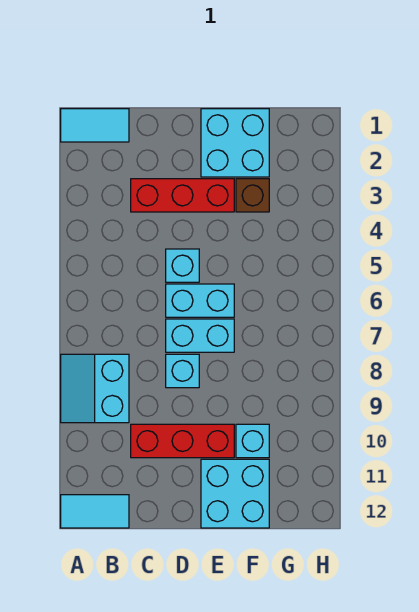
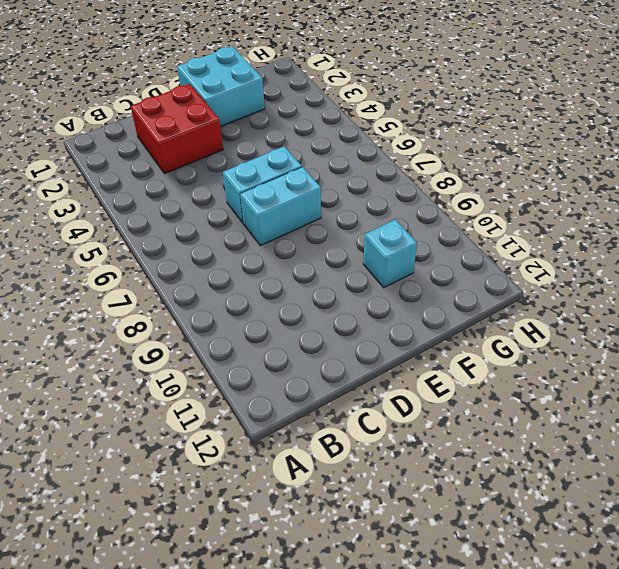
red brick C2:D3 level 1 -> red brick C3:E3 level 1
none -> cyan tile A1:B1 level 1
none -> cyan slope A8:B9 level 1 top B
none -> cyan tile A12:B12 level 1

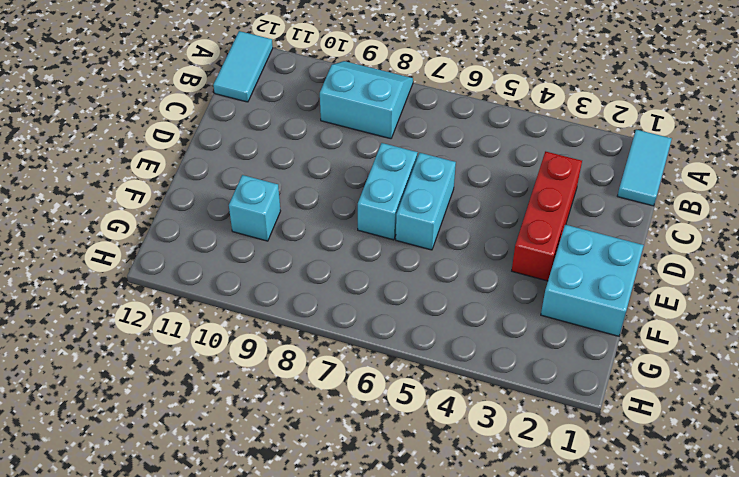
none -> red brick C10:E10 level 1
none -> cyan brick D5 level 1
none -> cyan brick D8 level 1

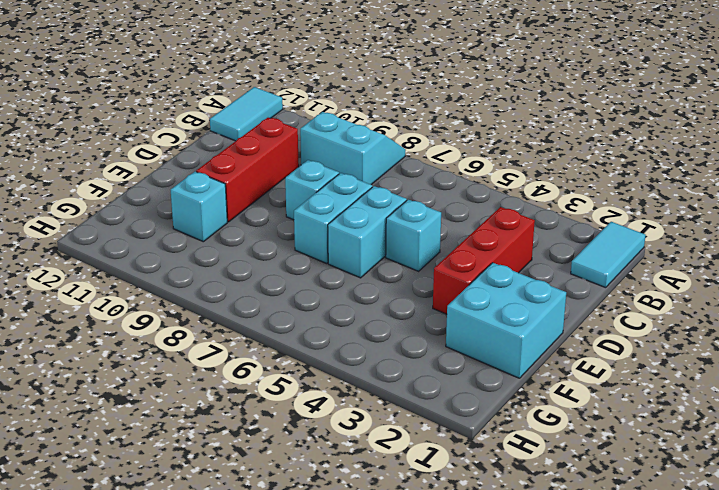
none -> cyan brick E11:F12 level 1
none -> brown brick F3 level 1

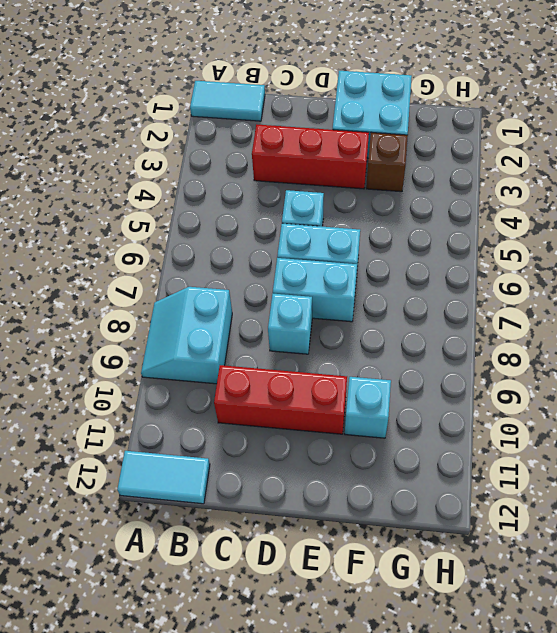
none -> cyan brick E11:F12 level 1

